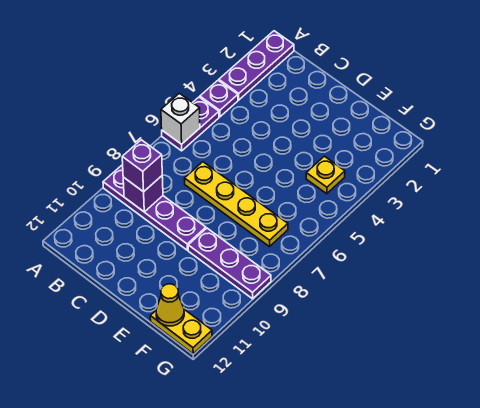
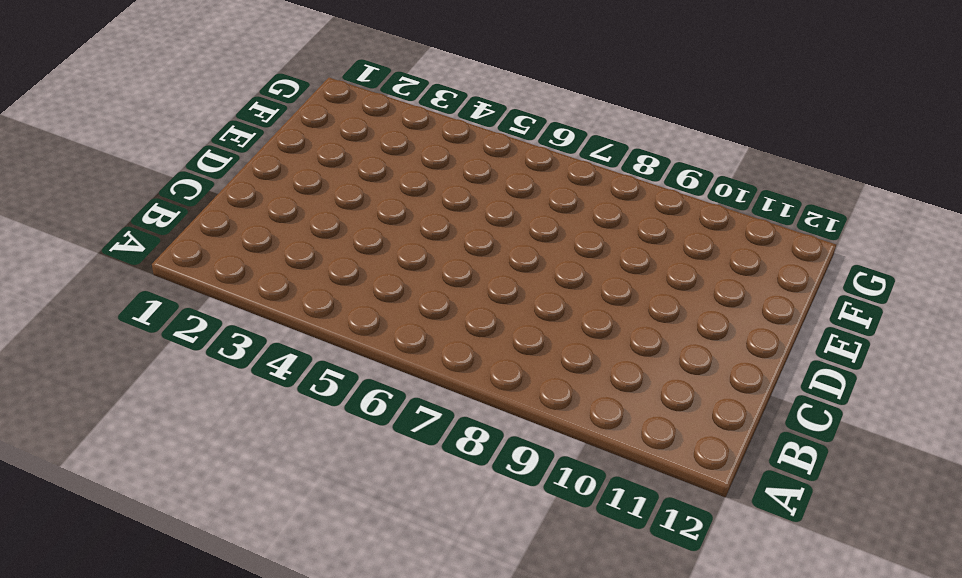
none -> purple plate A1:A3 level 1
none -> purple plate A4 level 1
none -> purple plate A5:A6 level 1

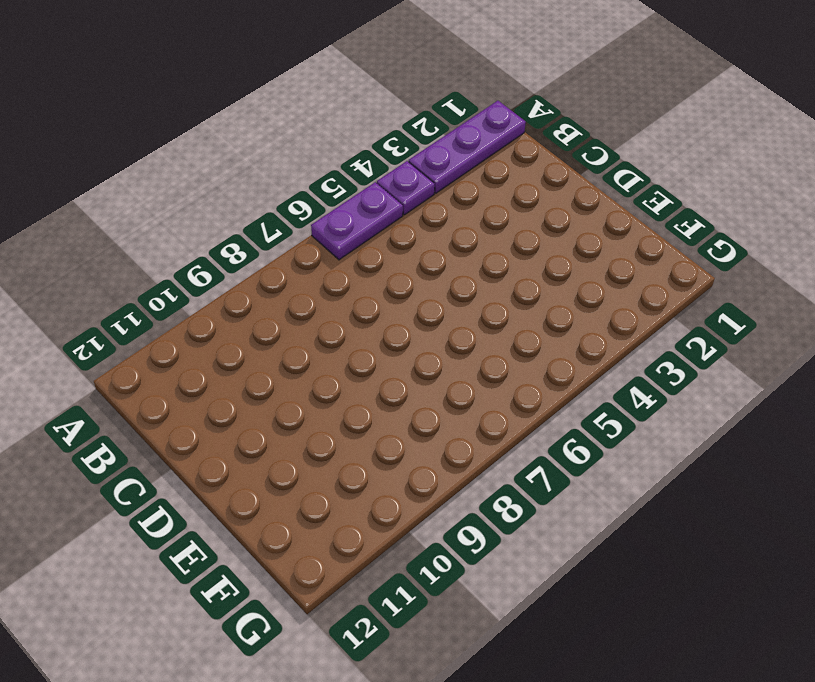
none -> purple plate A9:D9 level 1
none -> yellow plate C7:F7 level 1
none -> purple plate E9:G9 level 1

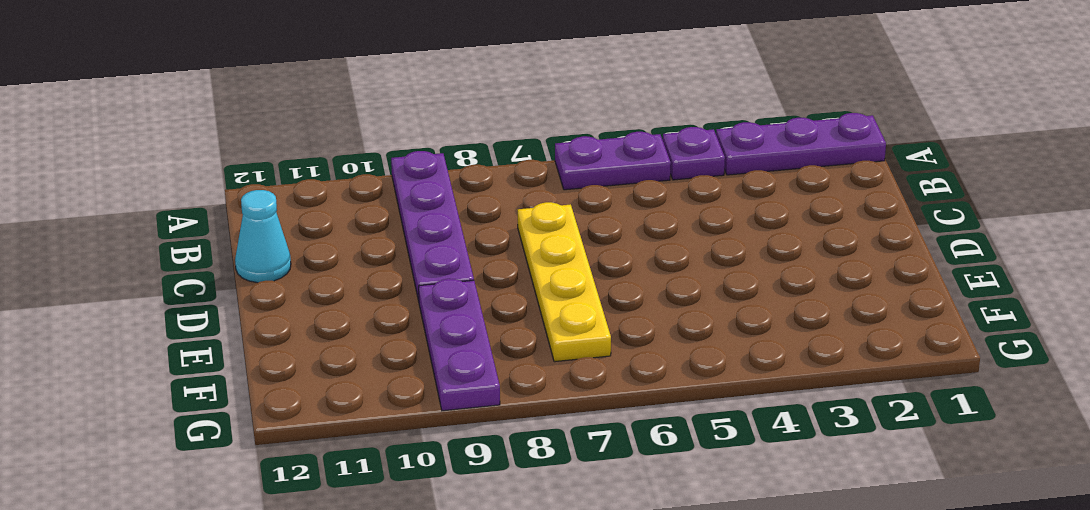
cyan cone C12 level 1 -> none
none -> yellow plate F4 level 1
none -> yellow plate F12:G12 level 1
none -> white brick A6 level 2

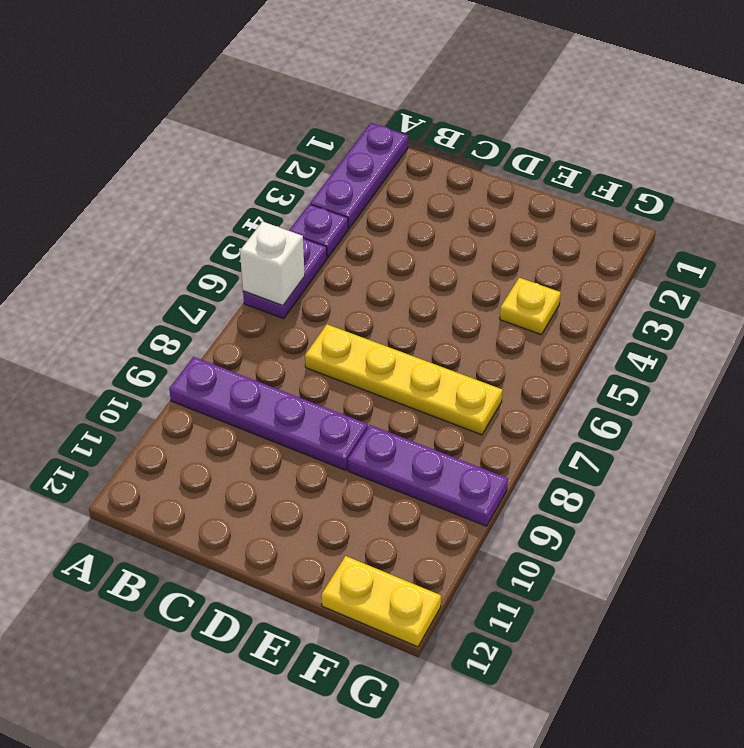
none -> purple brick B9 level 2
none -> yellow cone F12 level 2
none -> purple brick B9 level 3

